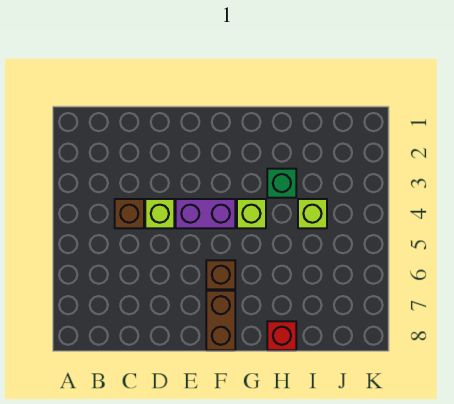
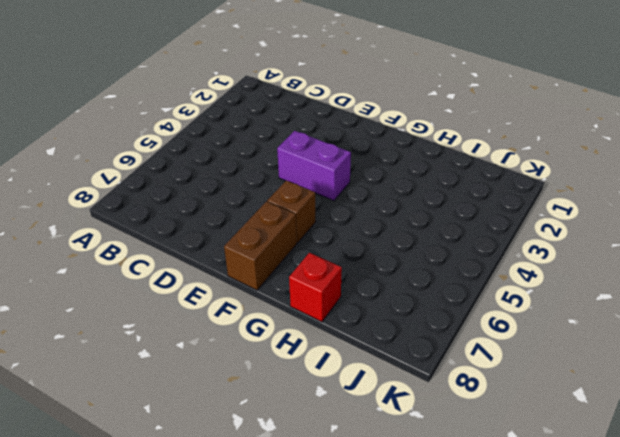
none -> brown brick C4 level 1
none -> lime brick D4 level 1

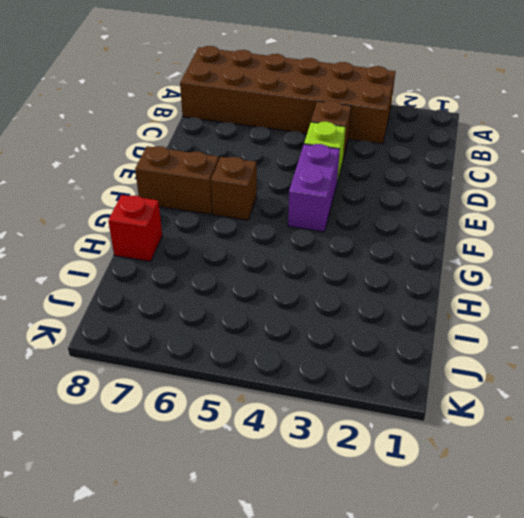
brown brick A3:B8 level 1 -> none
none -> lime brick G4 level 1
none -> green brick H3 level 1

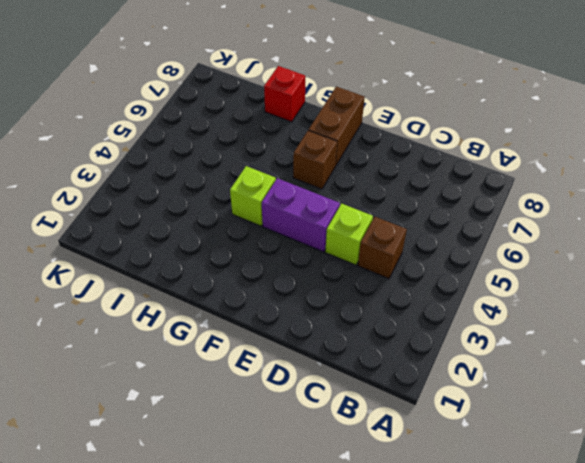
none -> green brick H3 level 1
none -> lime brick I4 level 1

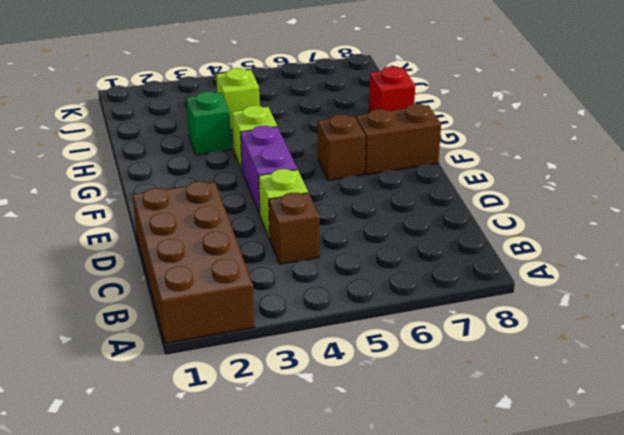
brown brick A1:D2 level 1 -> none

